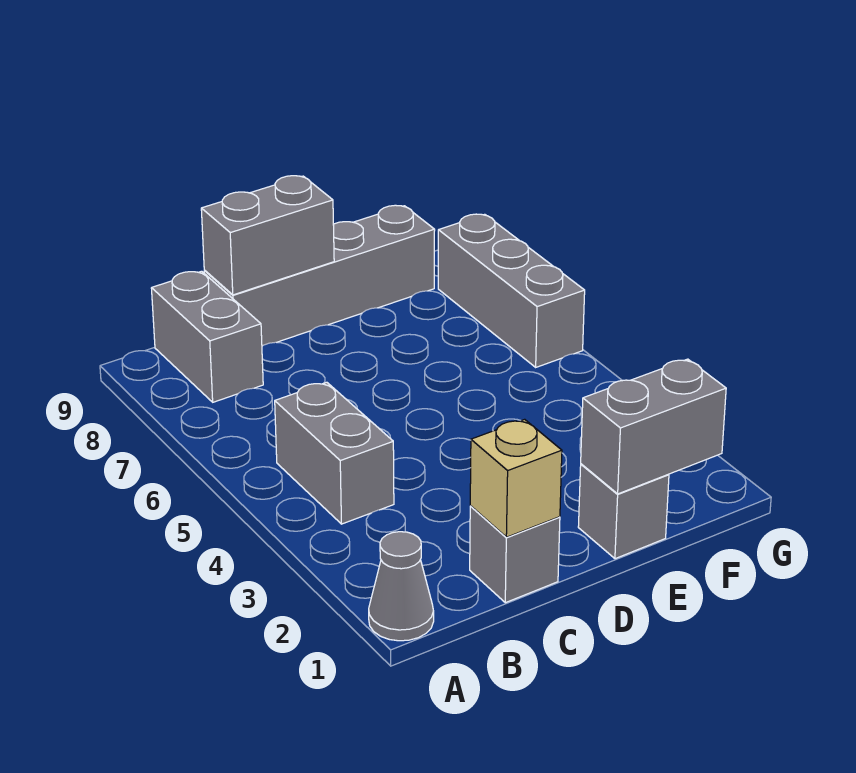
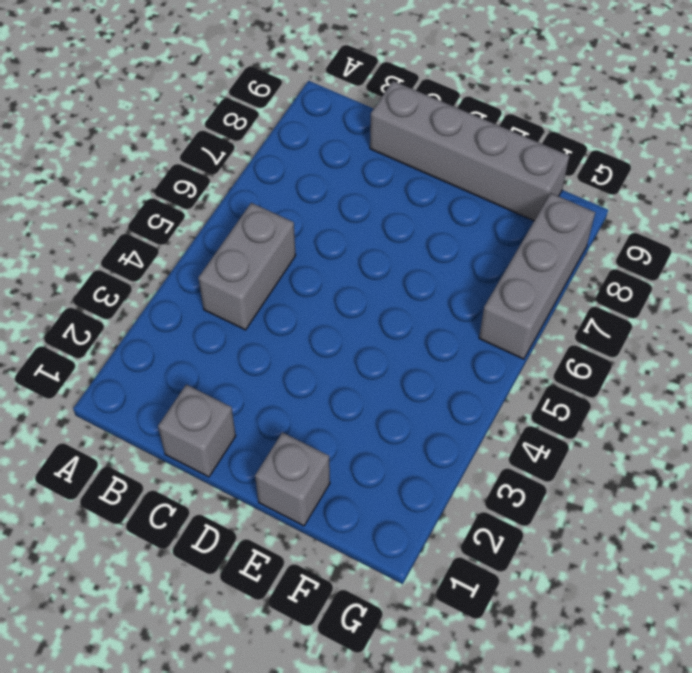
none -> grey cone A1 level 1
none -> grey brick B8:B9 level 1

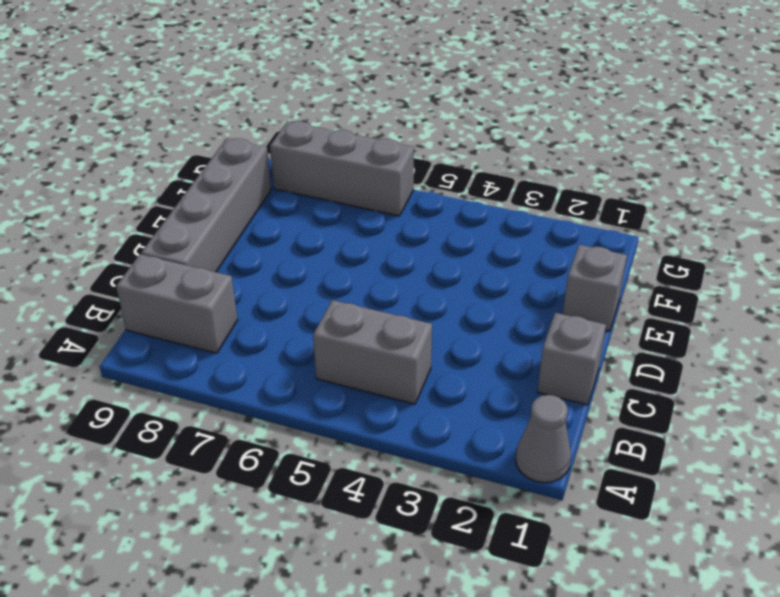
none -> tan brick C1 level 2
none -> grey brick C9:D9 level 2

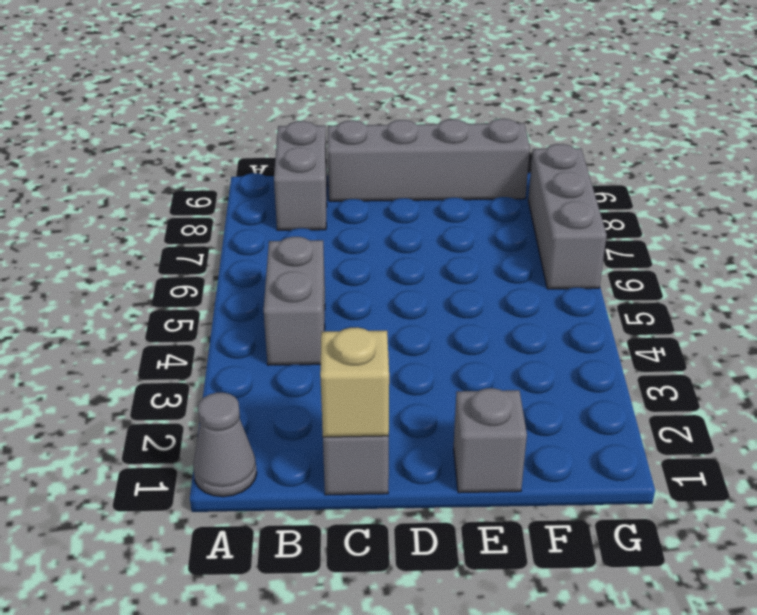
none -> grey brick C9:D9 level 2
none -> grey brick E1:F1 level 2

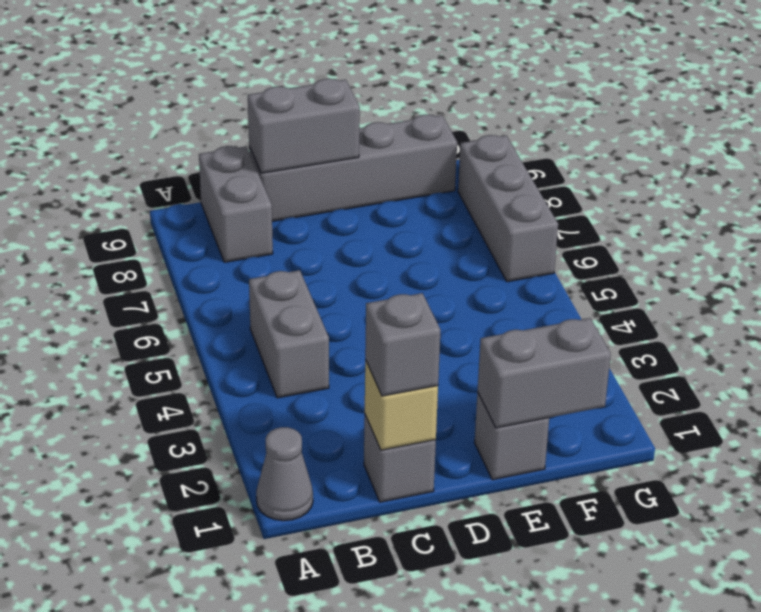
grey brick C1 level 3 -> none

